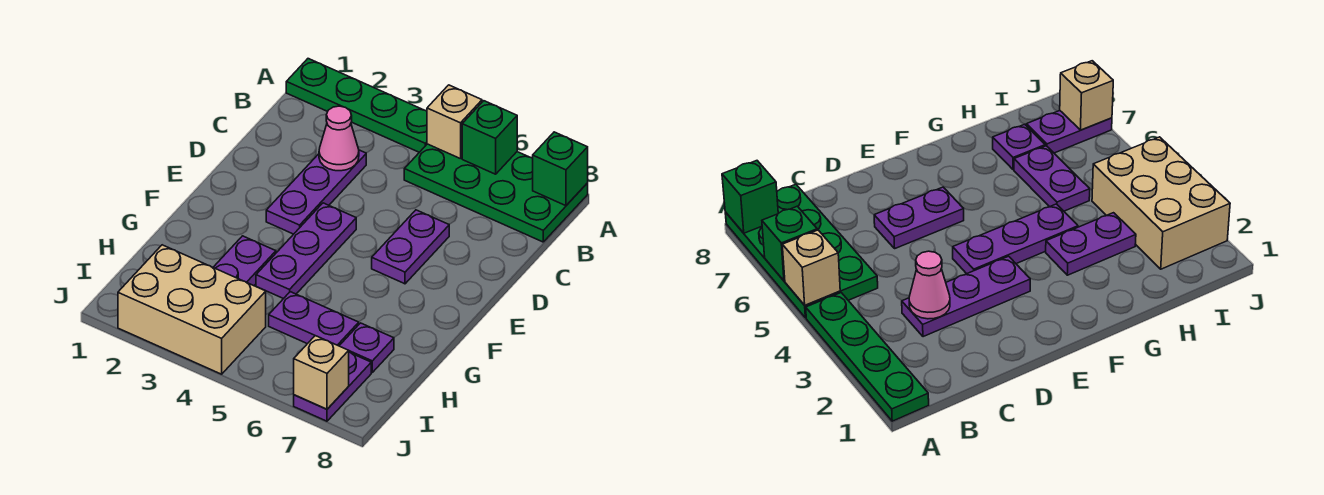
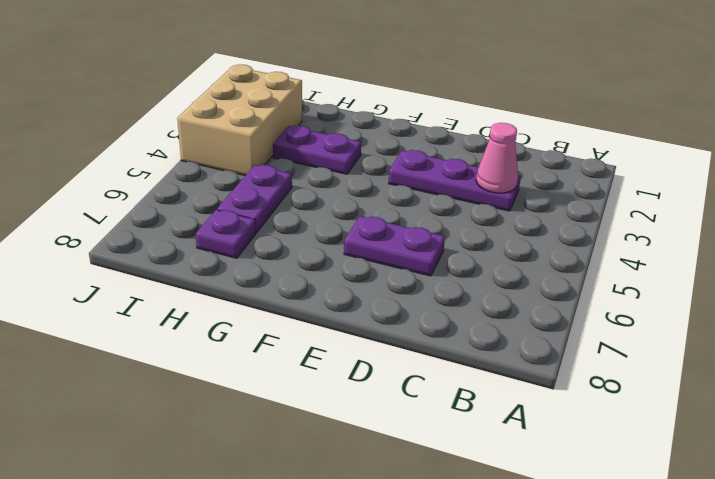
none -> green plate A1:A4 level 1
none -> green plate A5:B8 level 1
none -> purple plate E4:G4 level 1

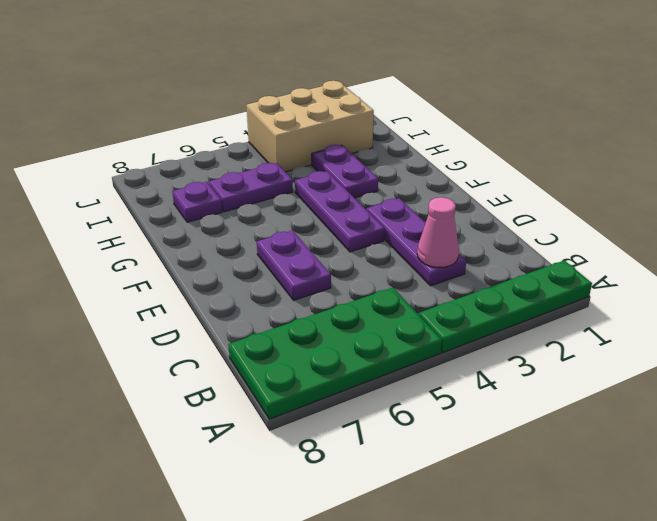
none -> purple plate I7:J7 level 1
none -> tan brick A5 level 2
none -> green brick A6 level 2

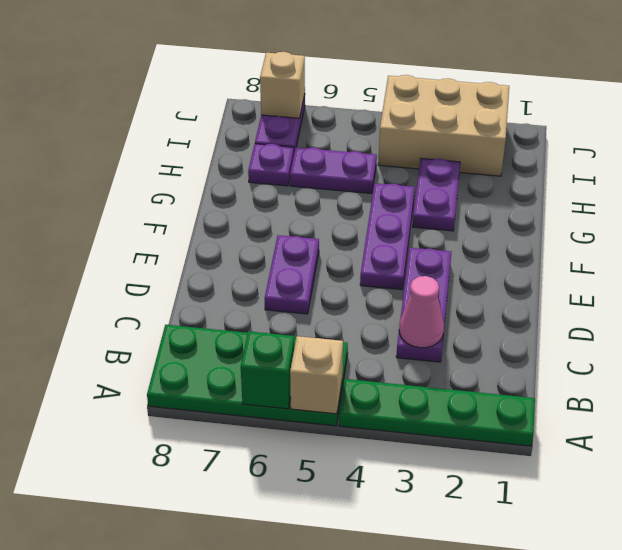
none -> green brick A8 level 2

